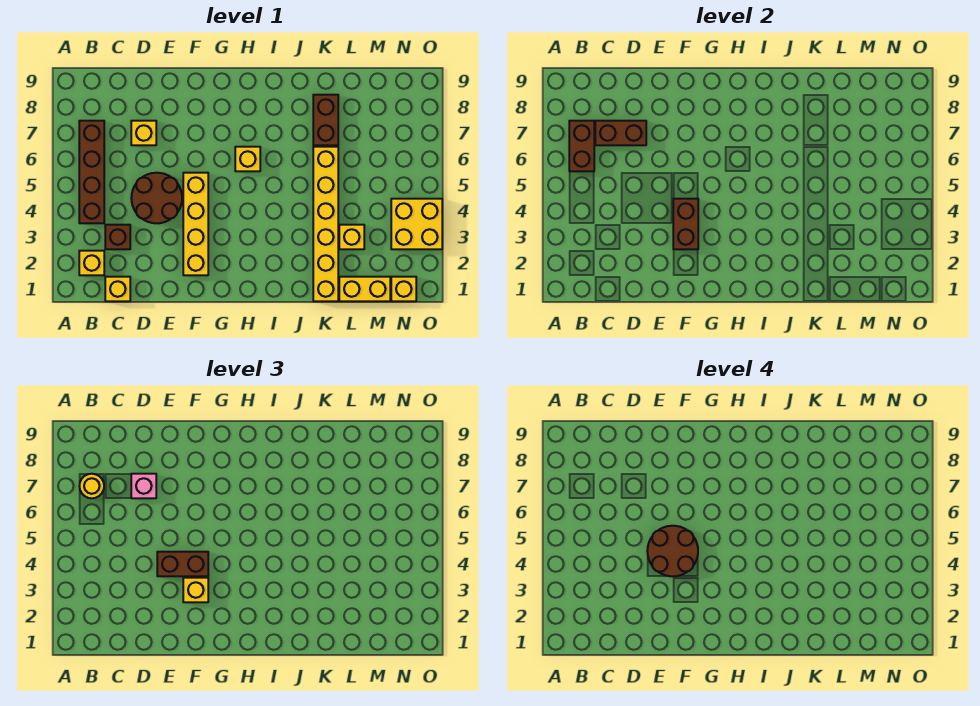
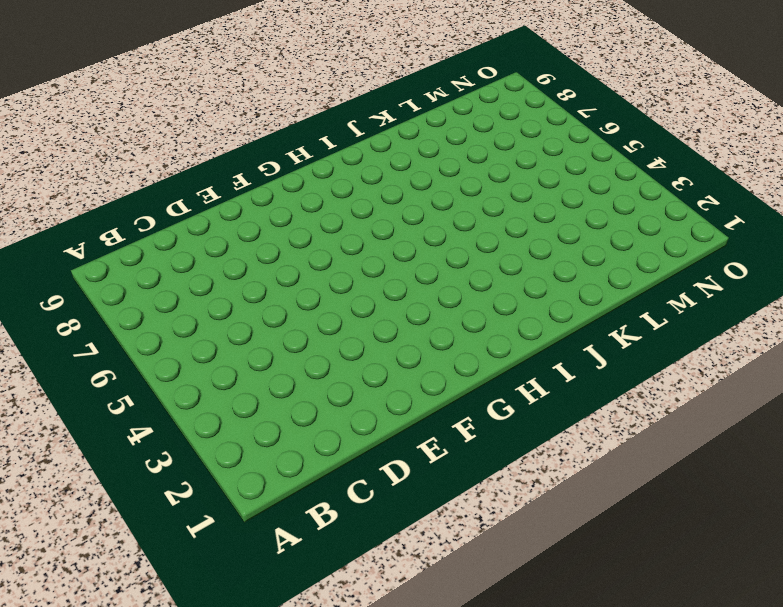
none -> yellow brick B2 level 1
none -> brown brick B4:B7 level 1
none -> yellow brick C1 level 1

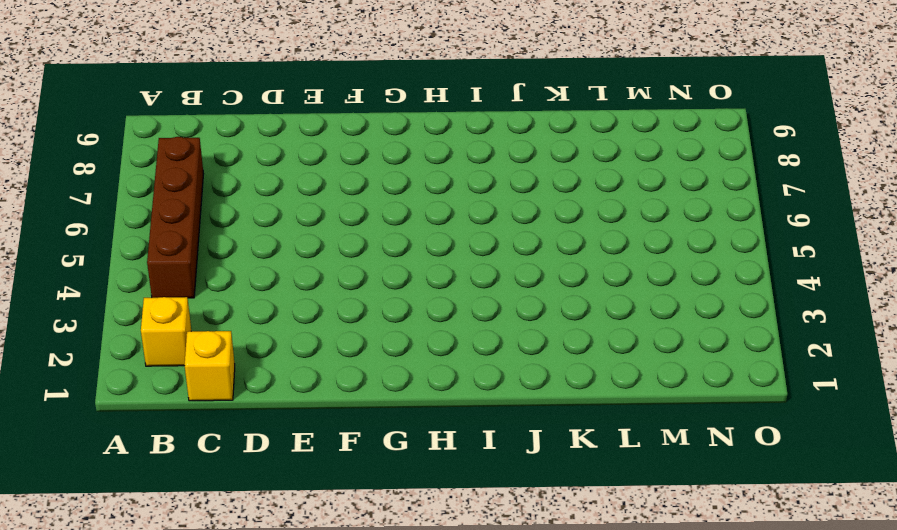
none -> brown brick C3 level 1
none -> brown round brick D4:E5 level 1
none -> yellow brick D7 level 1

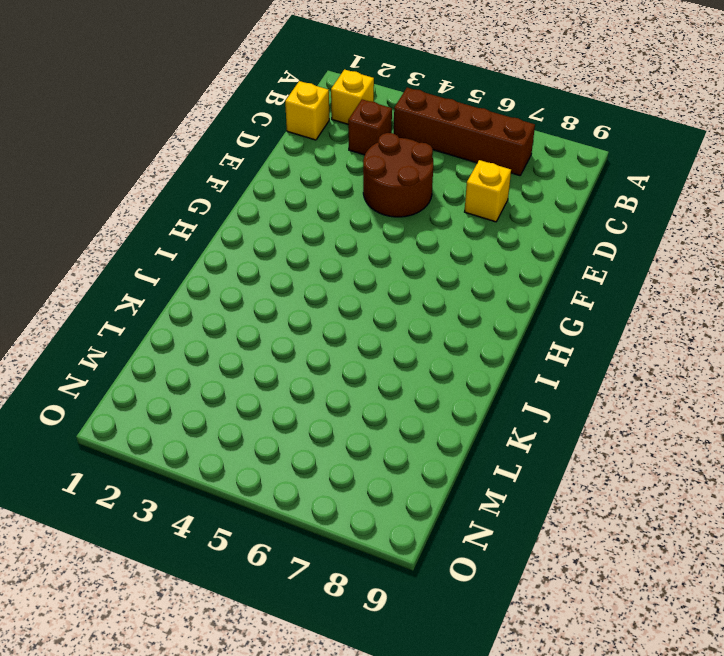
none -> yellow brick F2:F5 level 1
none -> yellow brick H6 level 1
none -> yellow brick K1:K6 level 1

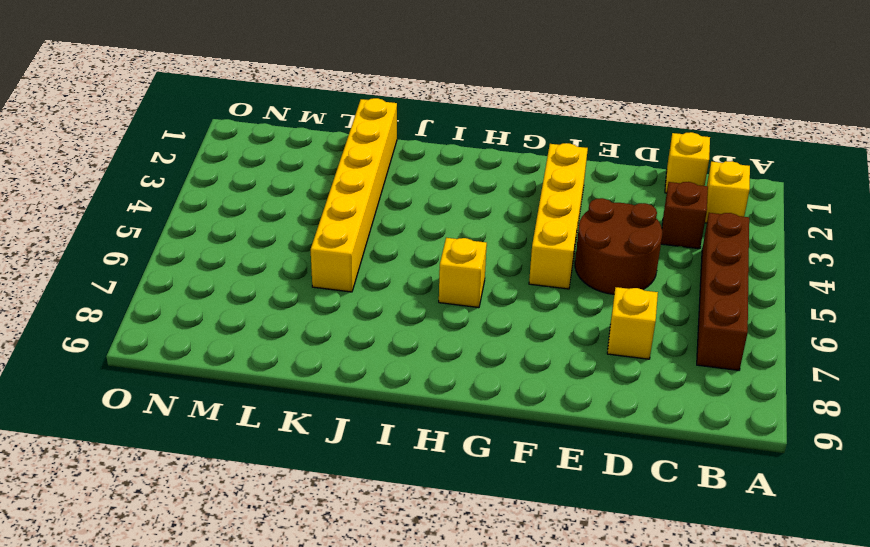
none -> brown brick K7:K8 level 1
none -> yellow brick L1:M1 level 1
none -> yellow brick L3 level 1

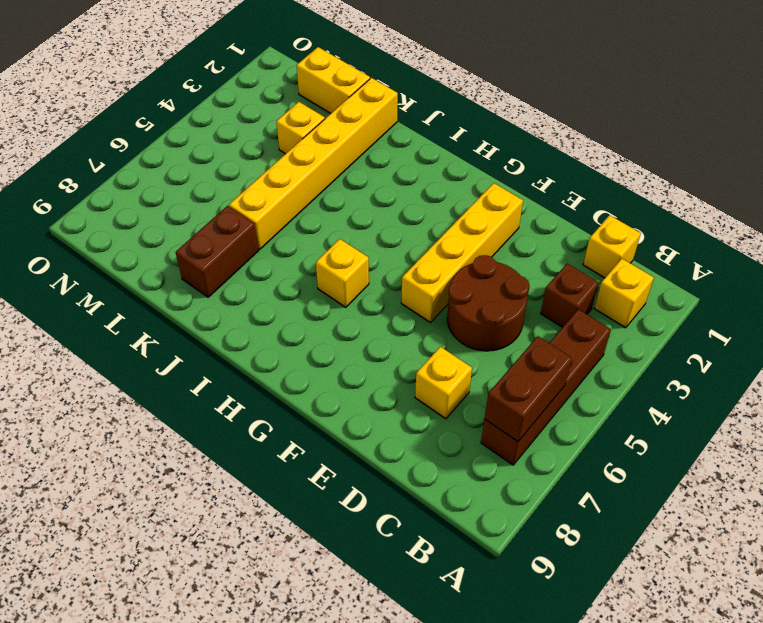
none -> yellow brick N1 level 1
none -> yellow brick N3:O4 level 1
none -> brown brick C7:D7 level 2

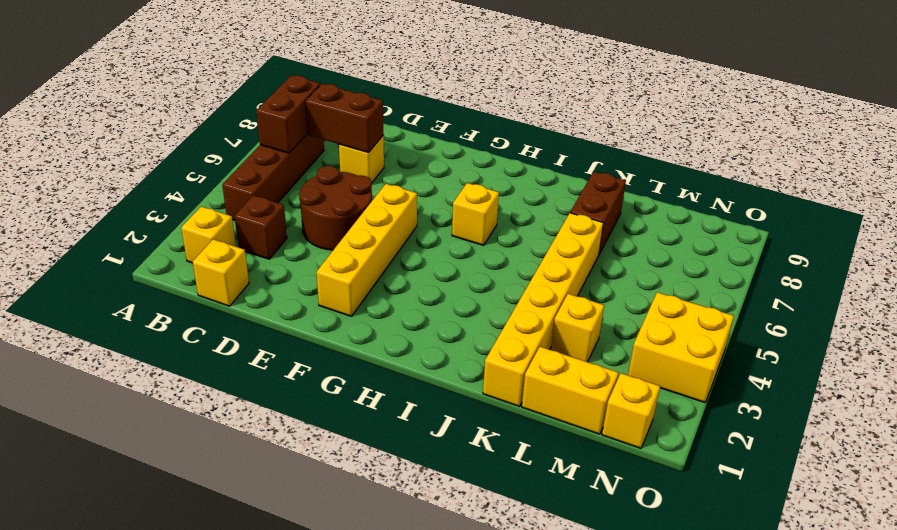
none -> brown brick F3:F4 level 2
none -> yellow round brick B7 level 3
none -> pink brick D7 level 3

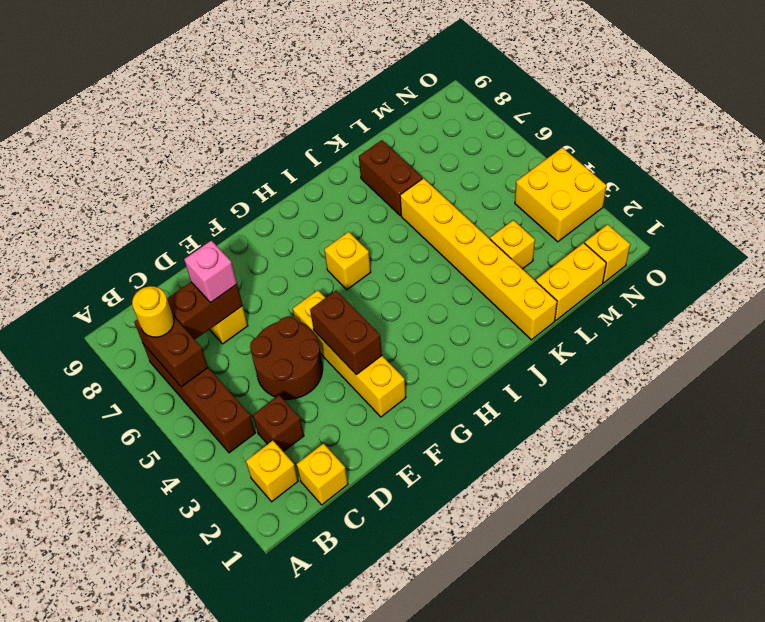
none -> brown brick E4:F4 level 3
none -> yellow brick F3 level 3
none -> brown round brick E4:F5 level 4

